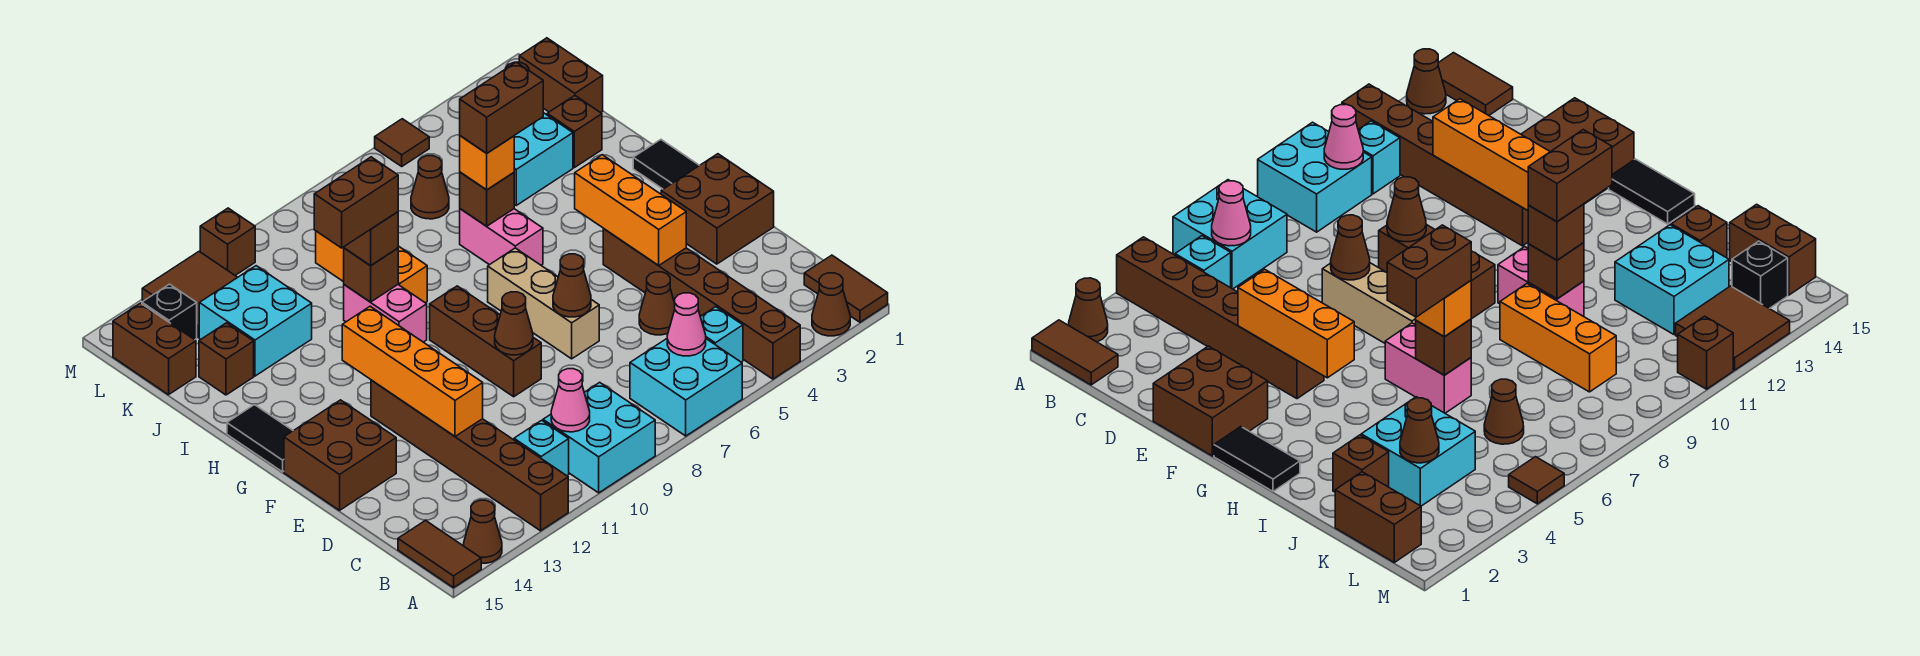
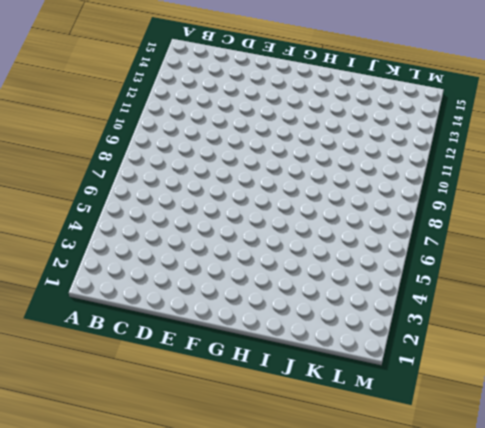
none -> brown tile A1:B1 level 1
none -> brown cone A2 level 1
none -> brown brick A4:F4 level 1
none -> cyan brick A6:B7 level 1

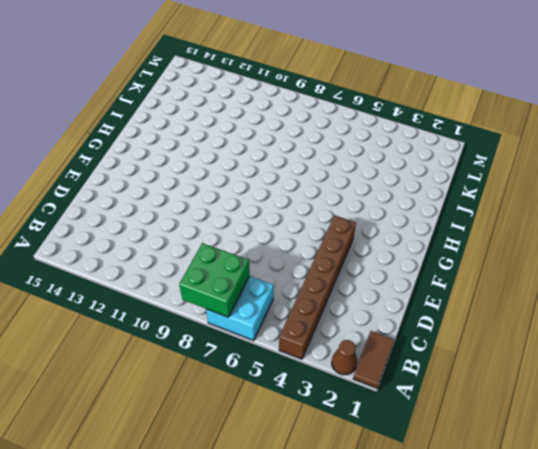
green brick A7:B8 level 2 -> none
none -> cyan brick A9:B10 level 1
none -> brown brick A12:F12 level 1
none -> brown cone A14 level 1
none -> brown tile A15:B15 level 1

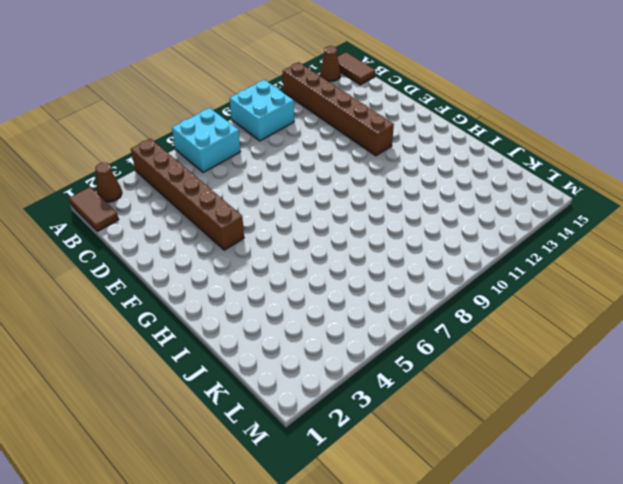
none -> cyan brick B5 level 1
none -> cyan brick B11 level 1
none -> brown cone D5 level 1
none -> brown brick E1:F2 level 1

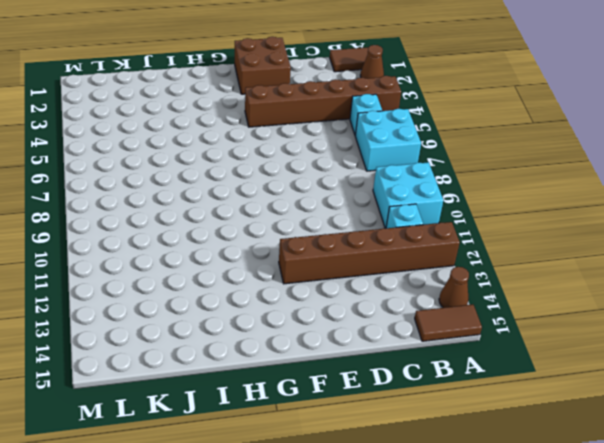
none -> brown cone D5 level 1
none -> tan brick E7:G7 level 1
none -> brown brick E9:G9 level 1
none -> brown brick E14:F15 level 1

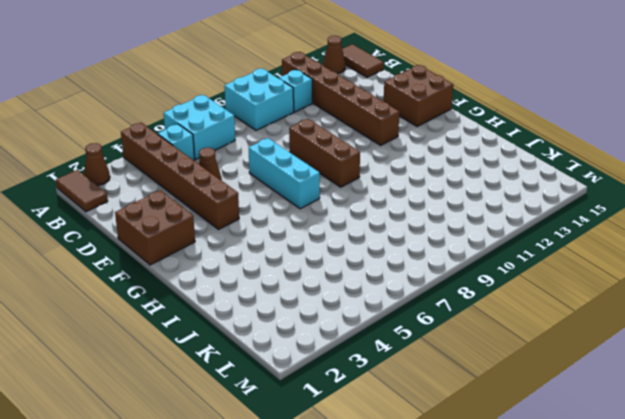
cyan brick E7:G7 level 1 -> tan brick E7:G7 level 1
none -> black tile G1:H1 level 1
none -> black tile G15:H15 level 1
none -> pink brick H6:I6 level 1
none -> pink brick H10:I10 level 1

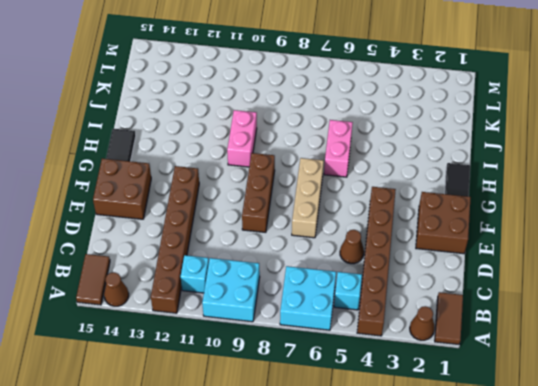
none -> orange brick I9:K9 level 1
none -> brown brick J2 level 1
none -> cyan brick J3:K4 level 1
none -> cyan brick J12:K13 level 1

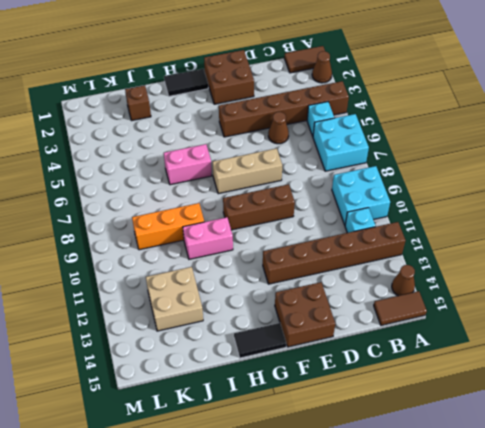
tan brick J12:K13 level 1 -> cyan brick J12:K13 level 1
none -> cyan brick J3:K4 level 1
none -> brown brick J14 level 1
none -> brown brick K1:L1 level 1
none -> brown cone K6 level 1

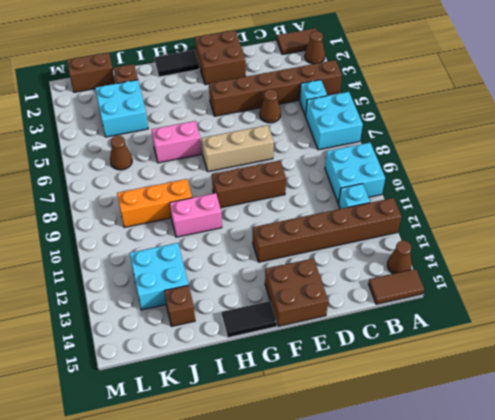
none -> brown brick K15:L15 level 1
none -> brown tile L12:M13 level 1
none -> black brick L14 level 1
none -> brown tile M5 level 1

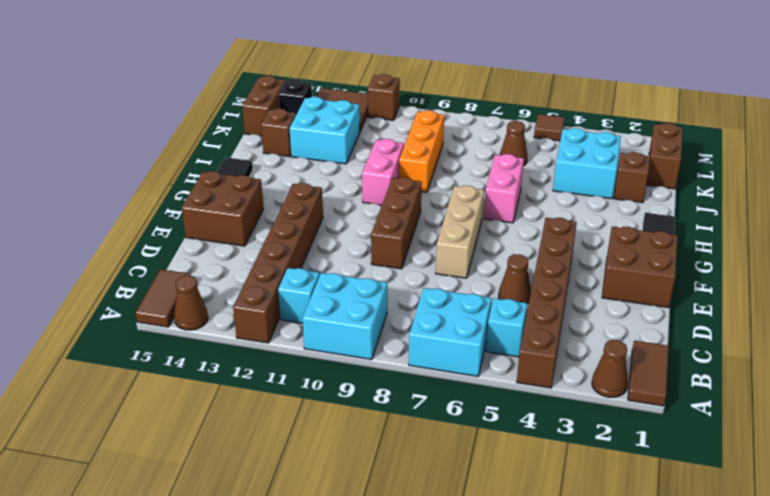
none -> pink cone B6 level 2
none -> pink cone B10 level 2
none -> orange brick D12:G12 level 2
none -> orange brick E4:G4 level 2

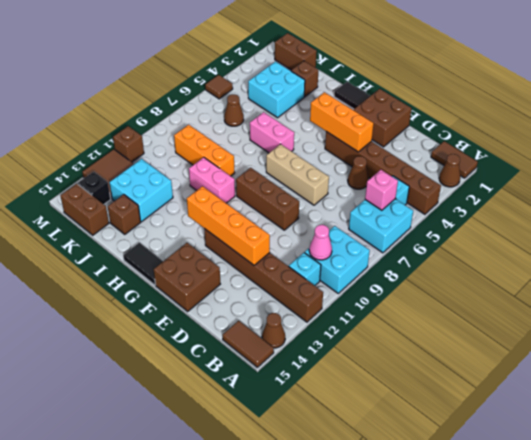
pink brick B6 level 2 -> pink cone B6 level 2
none -> brown cone E7 level 2
none -> brown cone E9 level 2
none -> brown brick I6 level 2
none -> brown brick I10 level 2

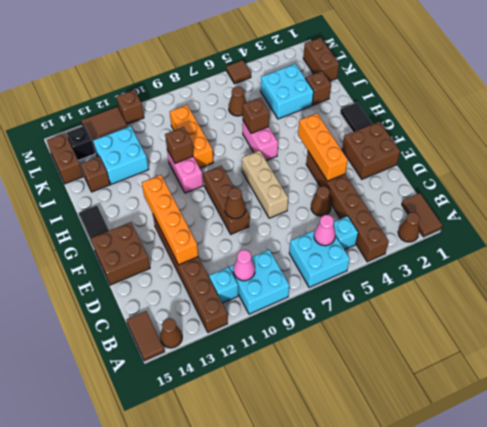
none -> brown cone E7 level 2
none -> brown cone K3 level 2
none -> orange brick I6 level 3
none -> brown brick I10 level 3

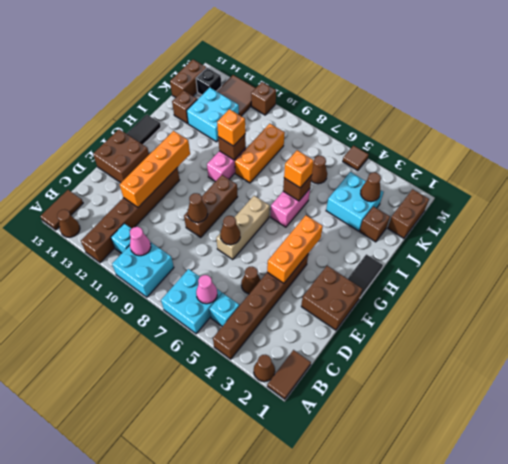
orange brick I10 level 3 -> brown brick I10 level 3
none -> brown brick I5:I6 level 4
none -> brown brick I10:I11 level 4

